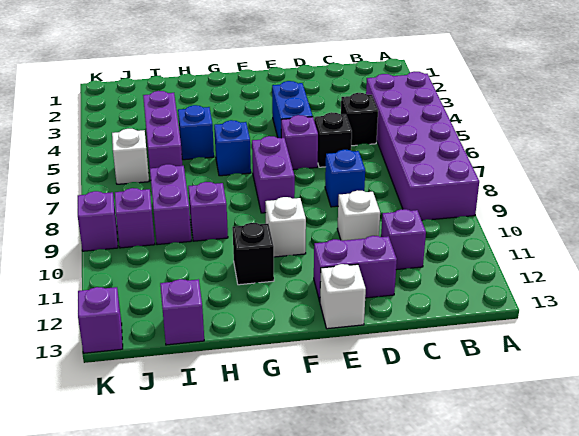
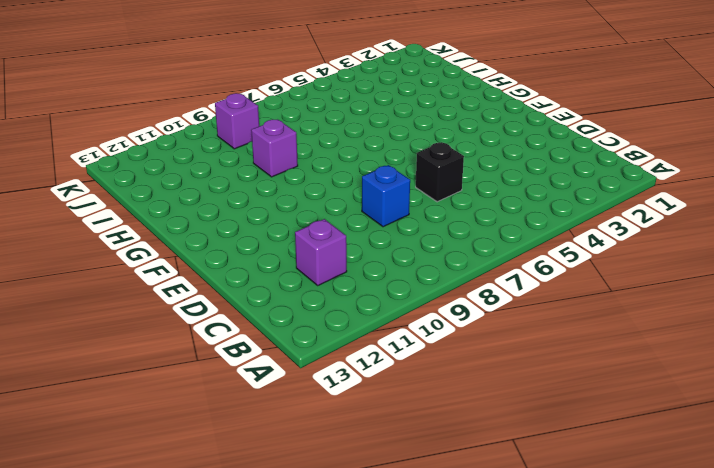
none -> purple brick A4:B9 level 1
none -> black brick C5 level 1
none -> white brick D10 level 1

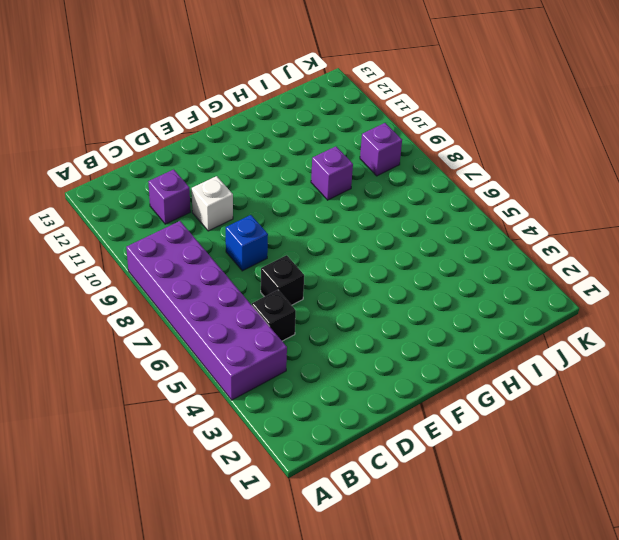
none -> purple brick D12:E12 level 1
none -> blue brick E4:E5 level 1
none -> purple brick E6 level 1

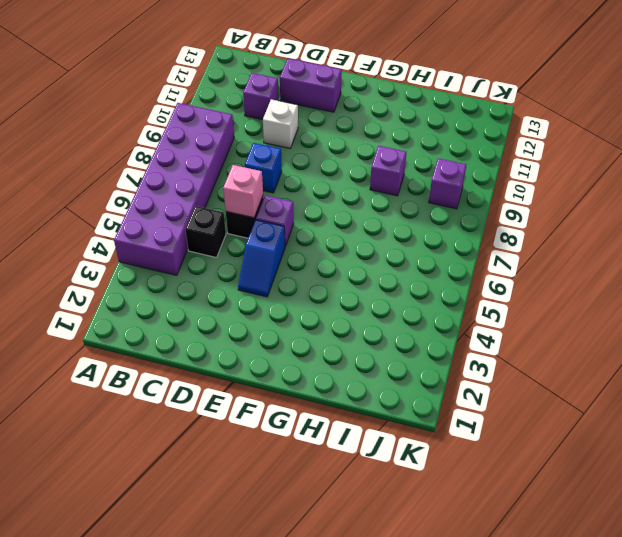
pink brick D6 level 2 -> none
blue slope E4:E5 level 1 top 5 -> blue brick E4:E5 level 1
none -> white brick E13 level 1
none -> purple brick F7:F8 level 1
none -> white brick F10 level 1

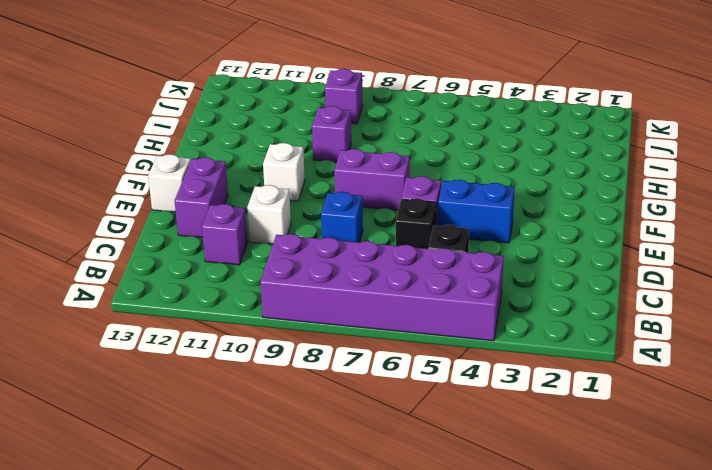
none -> blue brick G6 level 1
none -> black brick G11 level 1
none -> blue brick H5 level 1

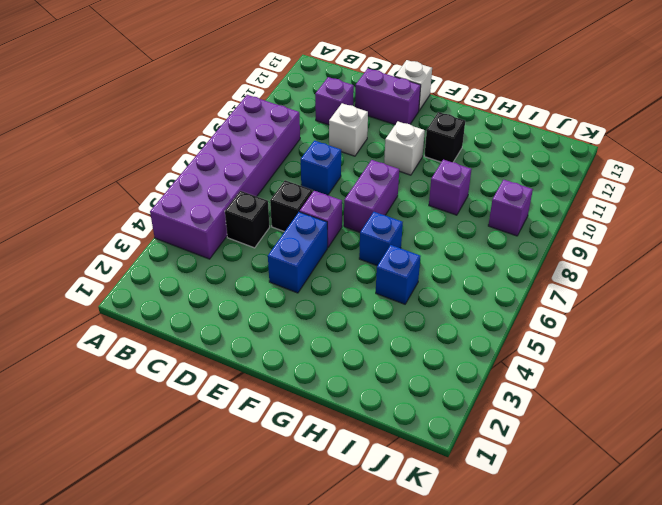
none -> purple brick I4:I6 level 1
none -> purple brick I8:I9 level 1
none -> purple brick I13 level 1

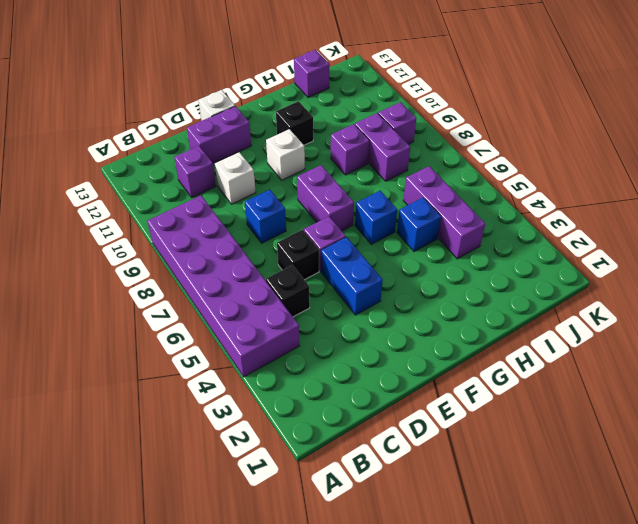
none -> white brick J6 level 1
none -> purple brick K9 level 1
none -> purple brick K13 level 1

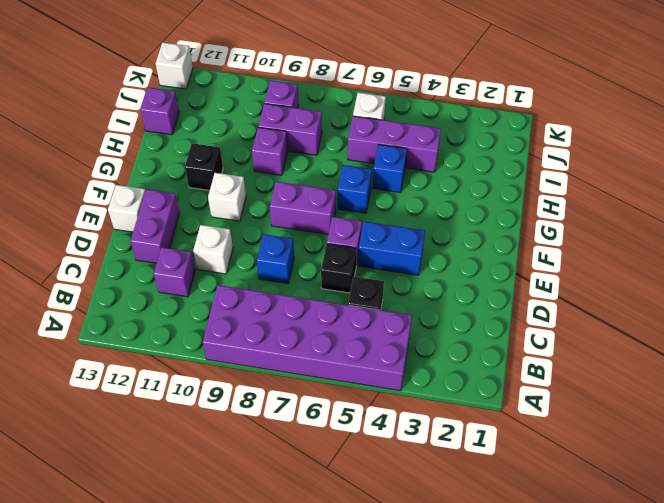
white brick K13 level 1 -> purple brick K13 level 1
none -> purple brick K9 level 1

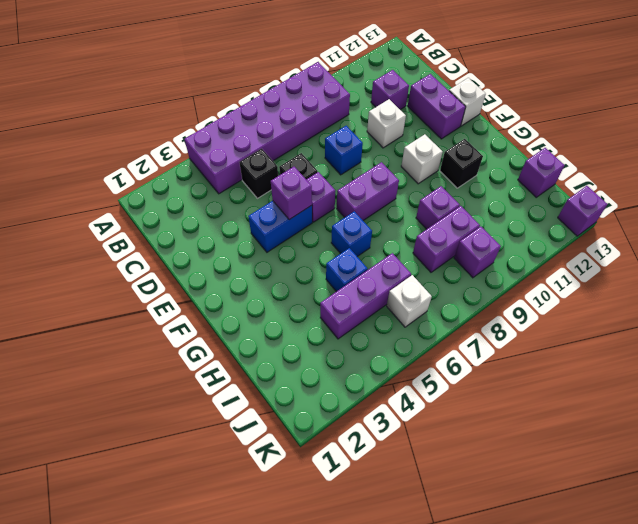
purple brick E5 level 2 -> purple brick K9 level 1

